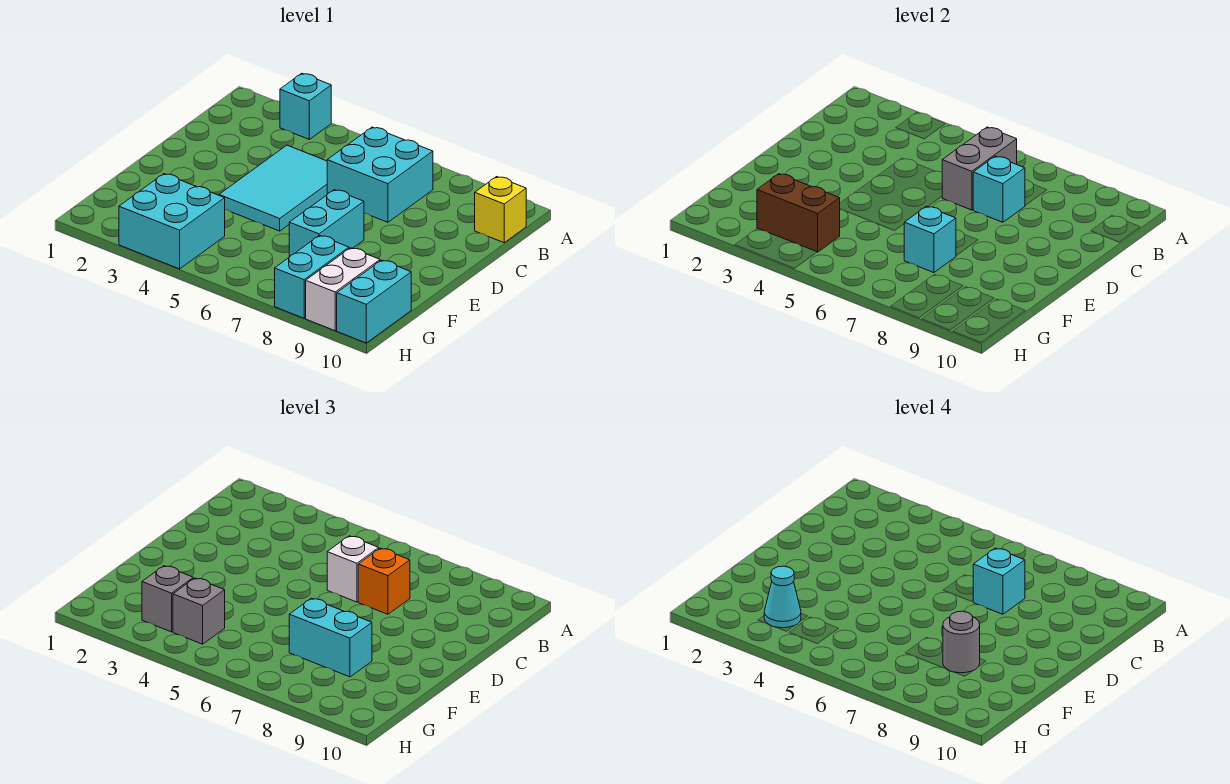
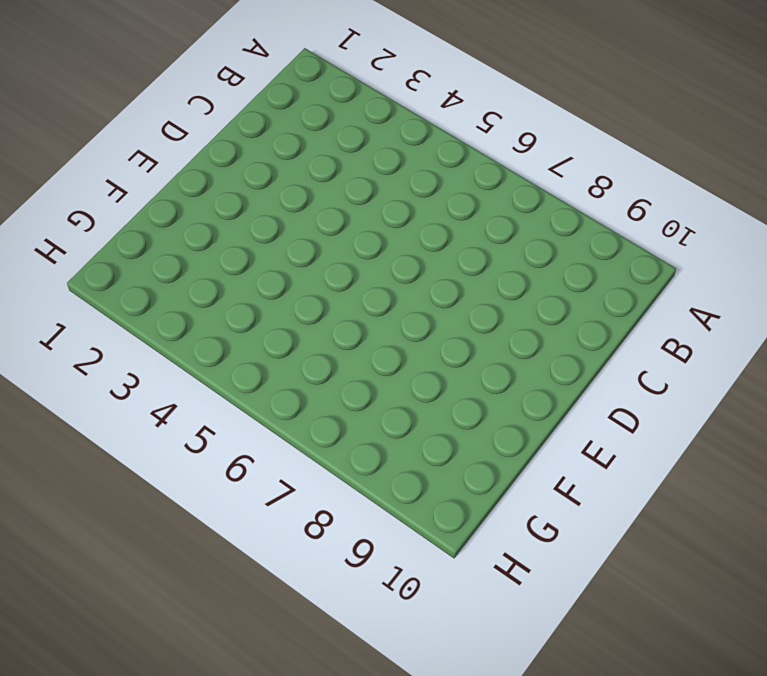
none -> cyan brick A3 level 1
none -> cyan brick B6:C7 level 1
none -> yellow brick B10 level 1

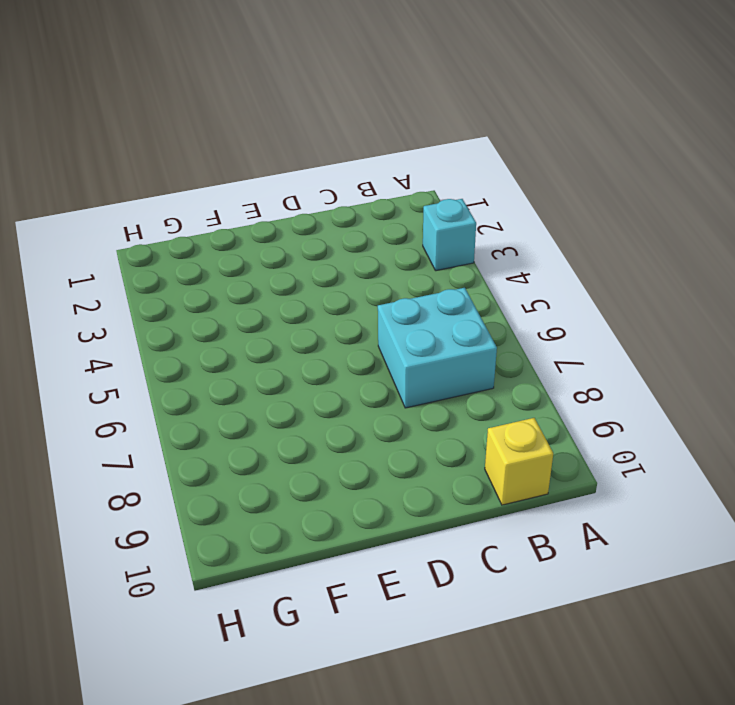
none -> cyan tile C4:E5 level 1
none -> cyan brick E7:F7 level 1
none -> cyan brick G3:H4 level 1

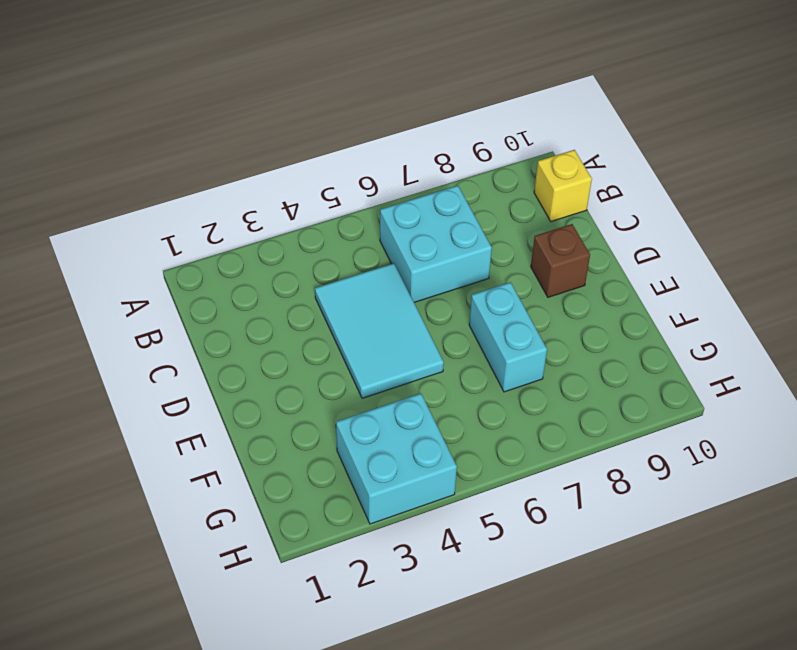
brown brick D9 level 1 -> none
none -> cyan brick A3 level 1
none -> cyan brick G8:H8 level 1
none -> white brick G9:H9 level 1

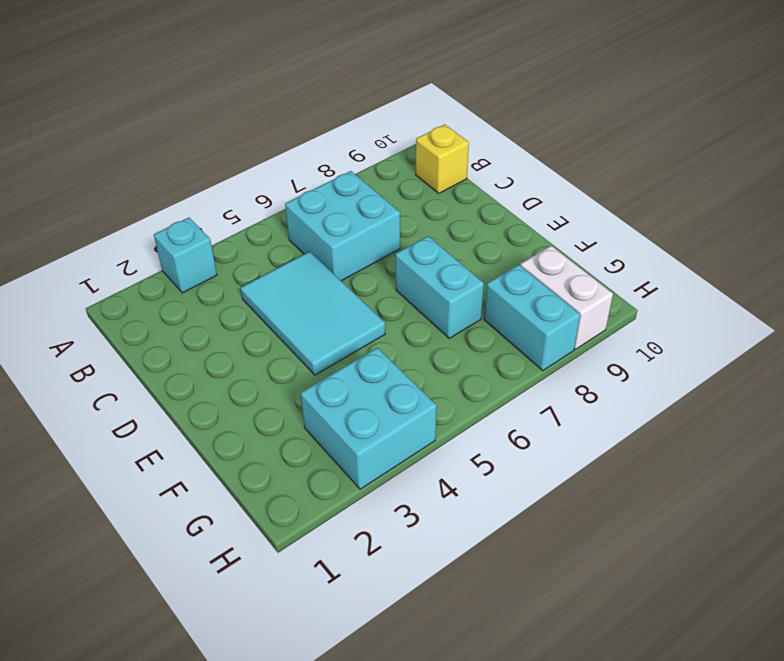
none -> cyan brick G10:H10 level 1
none -> grey brick B6:C6 level 2
none -> cyan brick C7 level 2

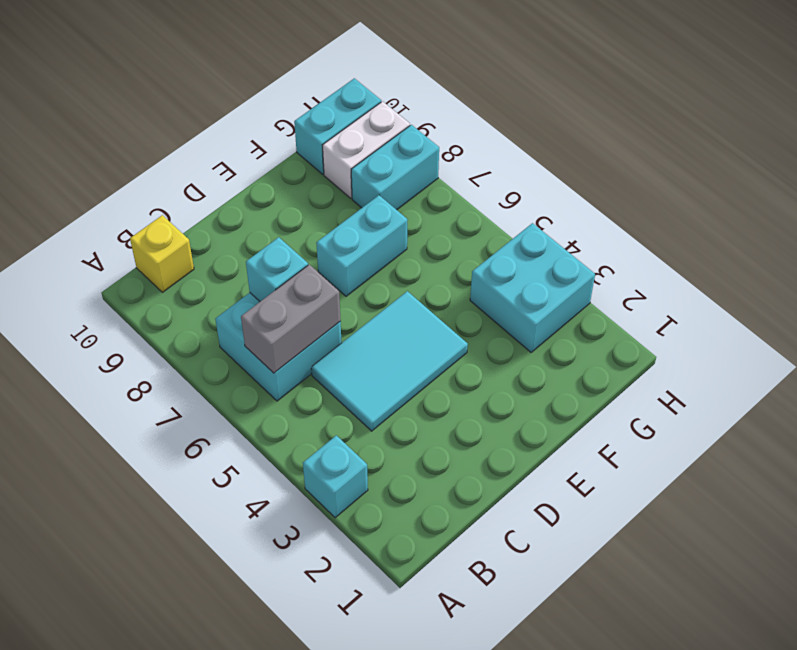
none -> cyan brick F7 level 2
none -> brown brick G3:G4 level 2
none -> white brick C6 level 3

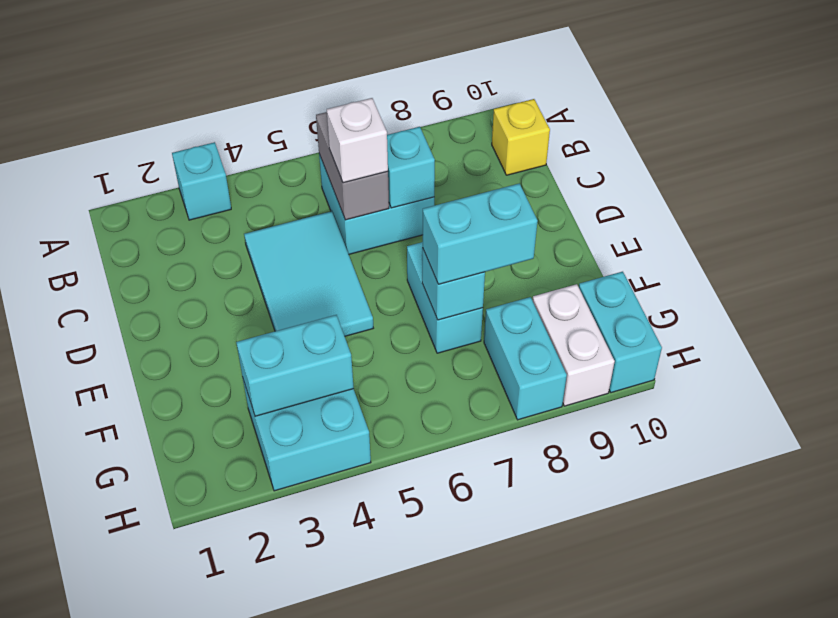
cyan brick G3:G4 level 2 -> brown brick G3:G4 level 2
none -> orange brick C7 level 3
none -> grey brick G3 level 3
none -> grey brick G4 level 3

